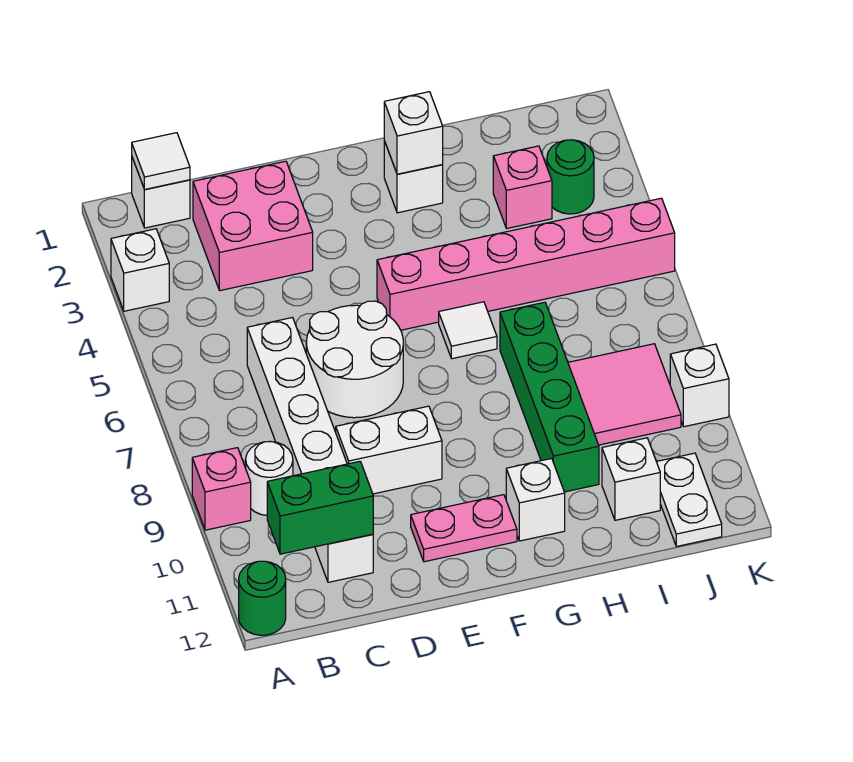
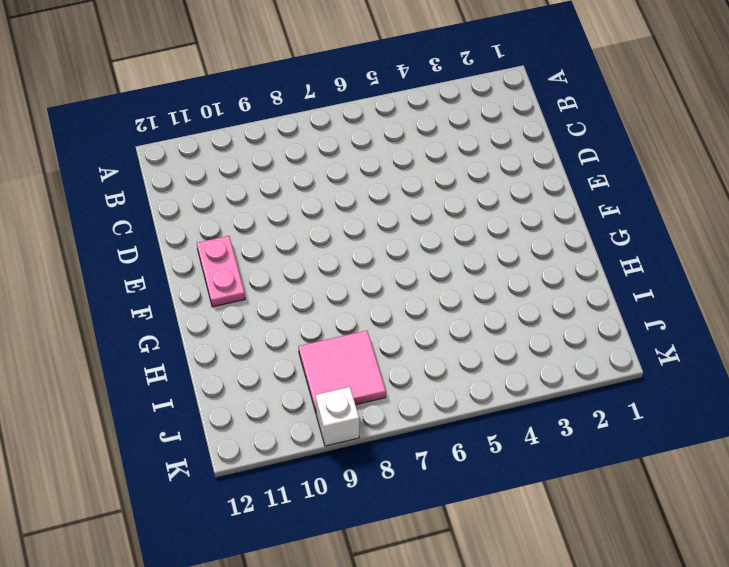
none -> white brick A3 level 1
none -> pink brick A9 level 1
none -> green round brick A12 level 1

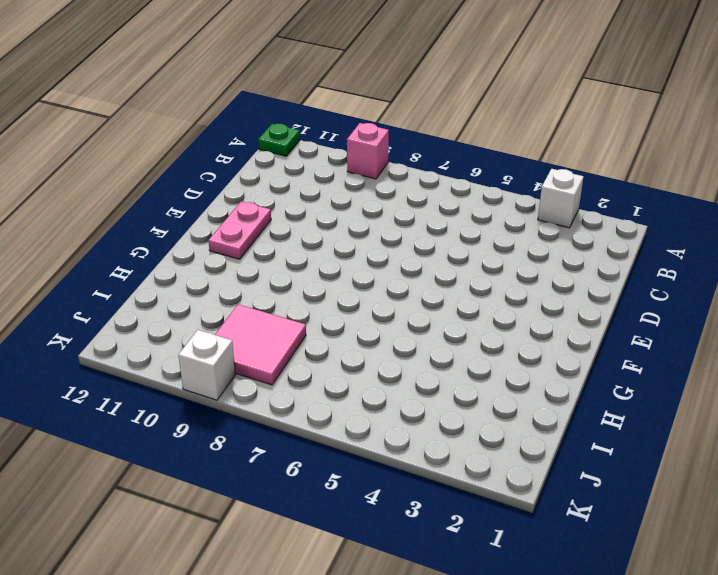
green plate A12 level 1 -> green round brick A12 level 1
none -> white brick B1 level 1
none -> white round brick B9 level 1
none -> pink brick C2:D3 level 1

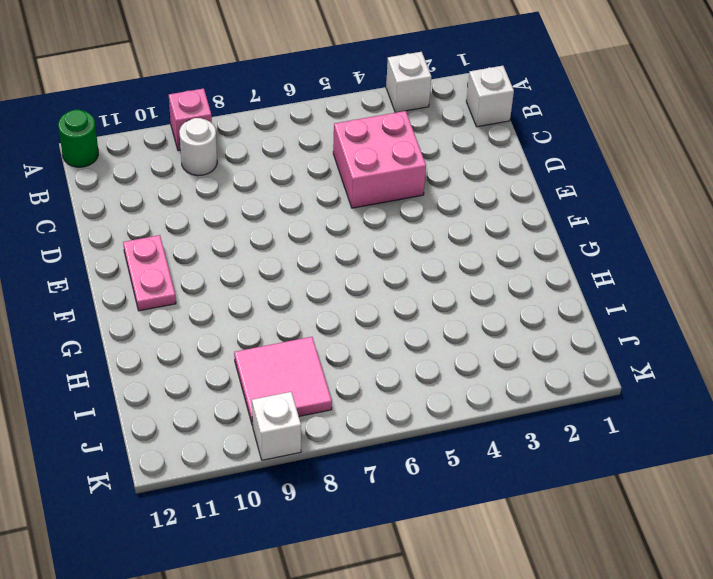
pink brick C4:D5 level 1 -> pink brick C2:D3 level 1
none -> white brick C6:C11 level 1
none -> white round brick D6:E7 level 1
none -> white brick D9:E9 level 1

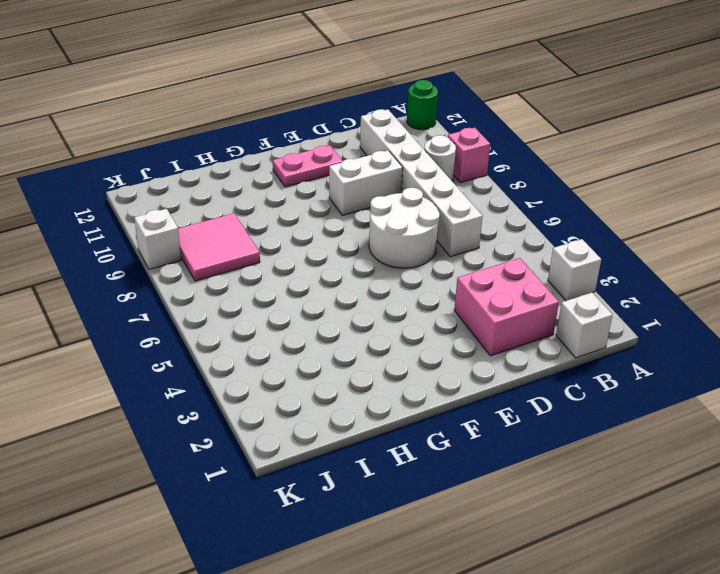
none -> pink brick F5:K5 level 1
none -> white brick G2 level 1
none -> white tile G6 level 1

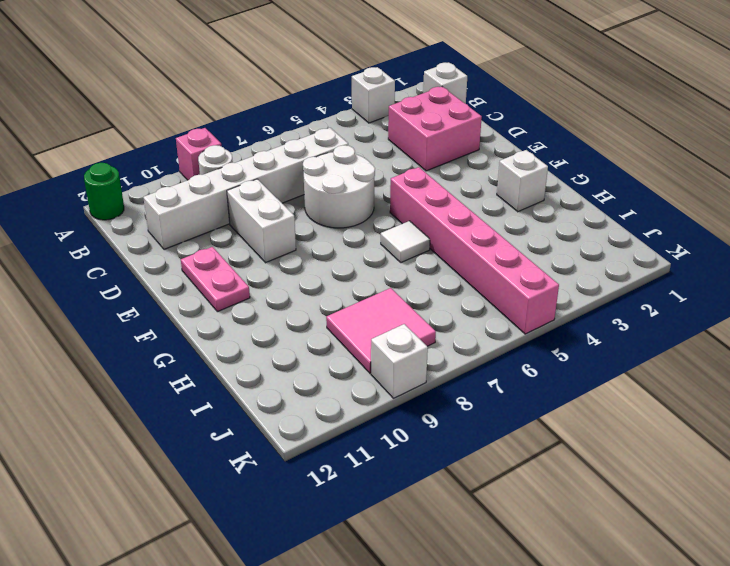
none -> white brick G11 level 1
none -> green brick H7:H10 level 1
none -> pink brick I3 level 1

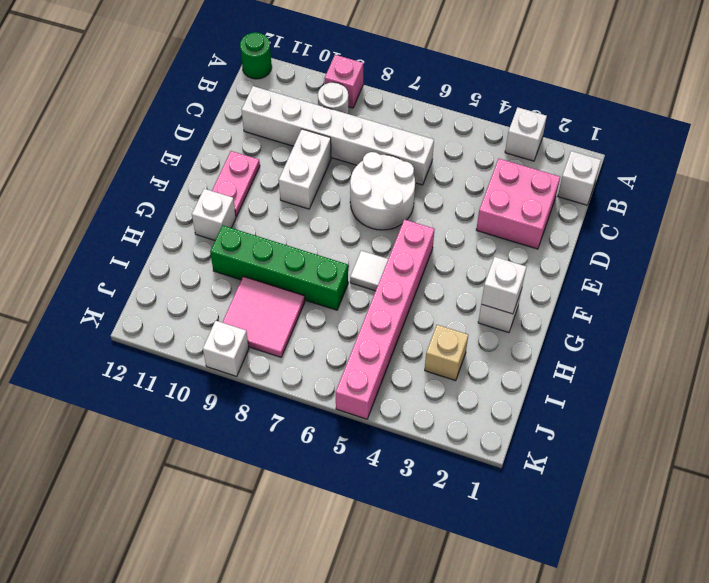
tan brick I3 level 1 -> pink brick I3 level 1
none -> white brick I11 level 1
none -> green round brick J3 level 1
none -> white plate J11:J12 level 1

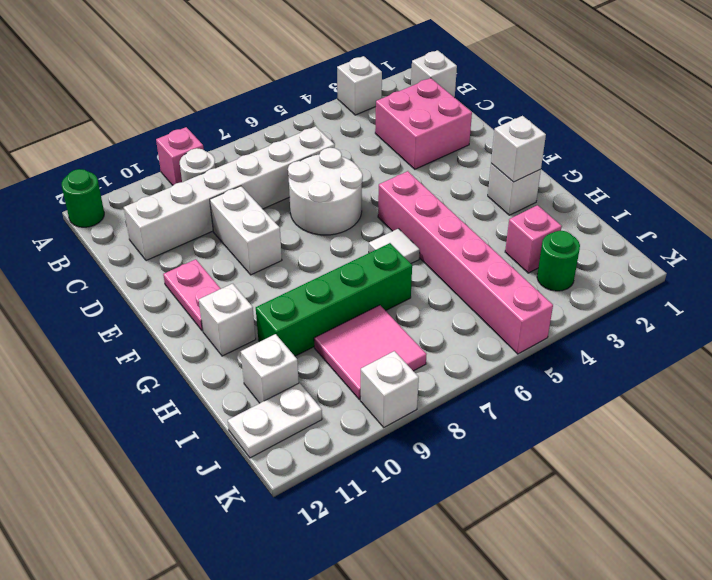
none -> white tile B1 level 2
none -> green brick B11:C11 level 2

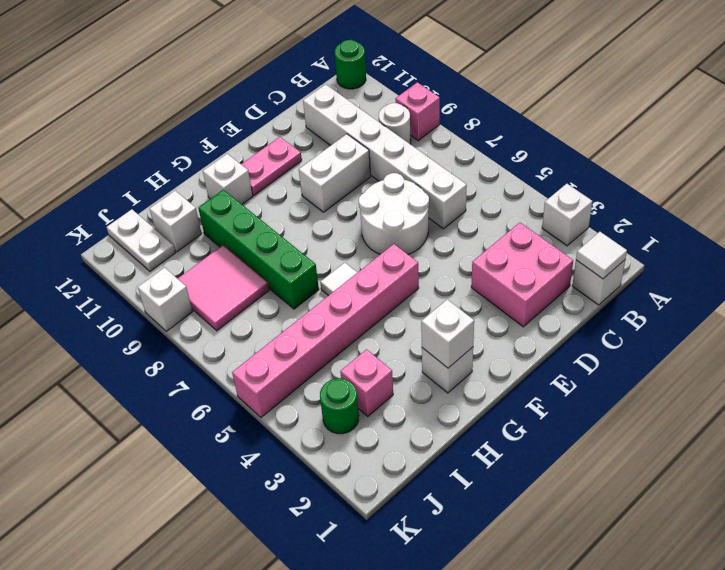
none -> green brick B11:C11 level 2

